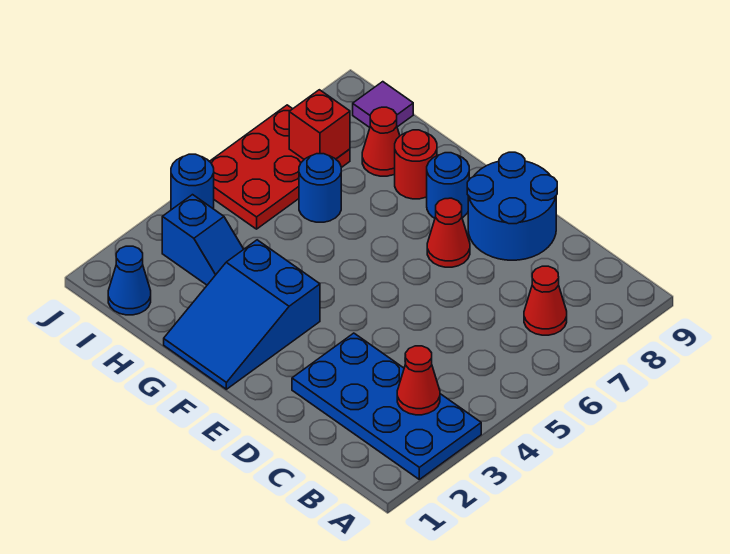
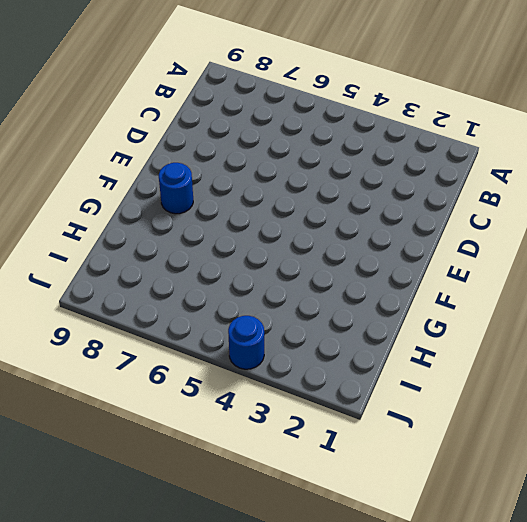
none -> blue plate A2:D3 level 1
none -> red cone B7 level 1
none -> blue round brick D8:E9 level 1

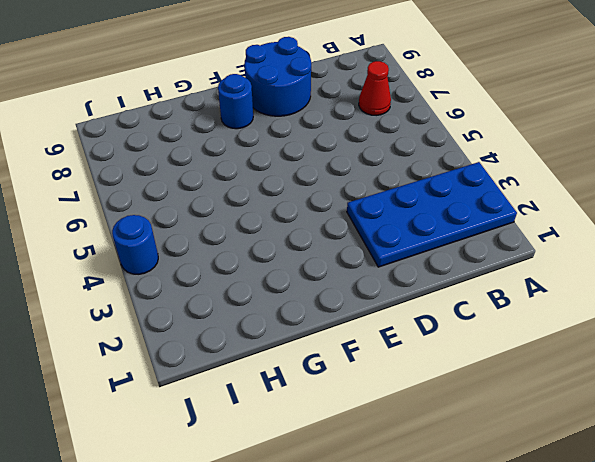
none -> red cone E7 level 1
none -> blue slope F1:G3 level 1 top 3
none -> red round brick G8 level 1

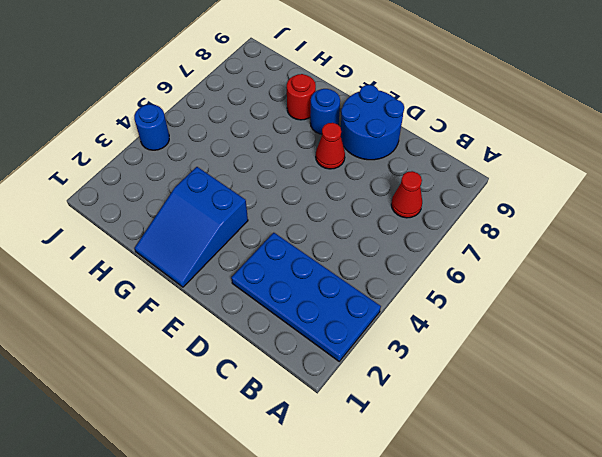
none -> blue slope H3:I3 level 1 top I
none -> blue round brick H6 level 1
none -> red cone H8 level 1

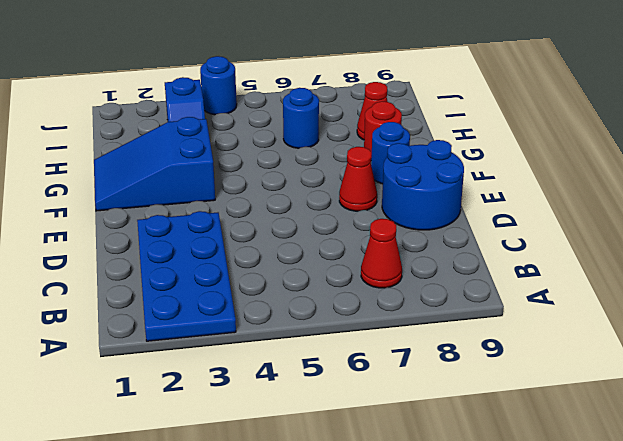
none -> blue cone I1 level 1
none -> red plate I5:J7 level 1
none -> purple tile I9 level 1

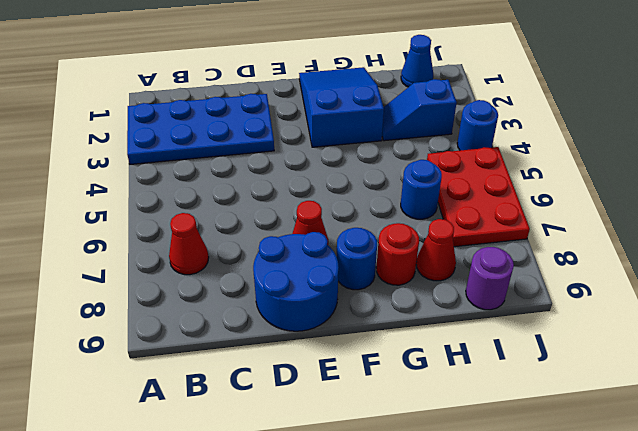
purple round brick I9 level 1 -> purple tile I9 level 1
none -> red cone B3 level 2
none -> red brick I7 level 2

